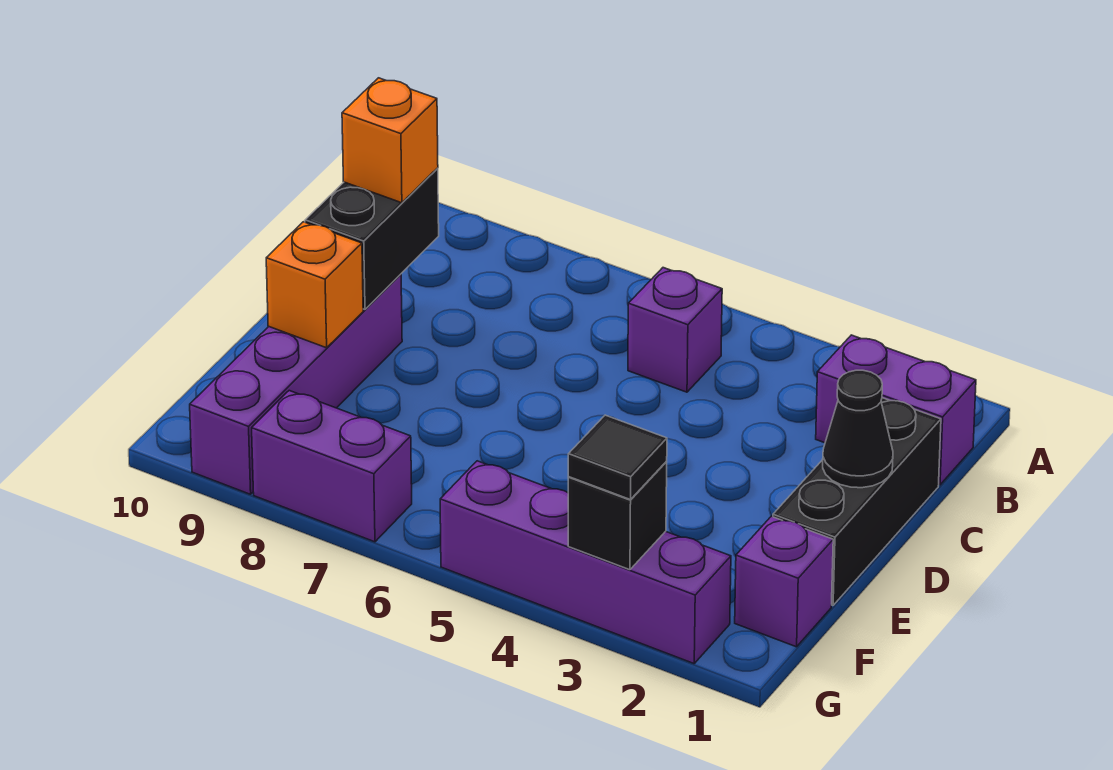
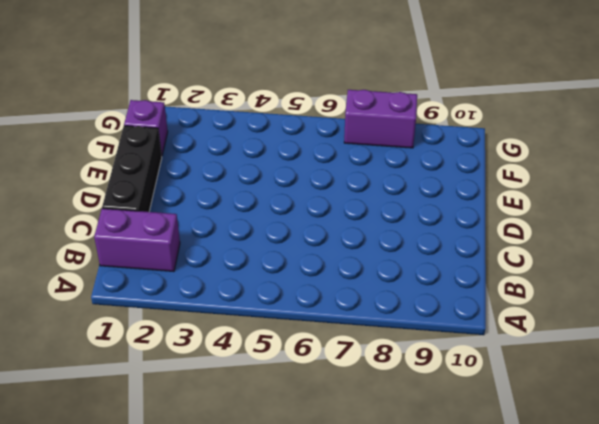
none -> purple brick B5 level 1
none -> purple brick D9:G9 level 1
none -> purple brick G2:G5 level 1

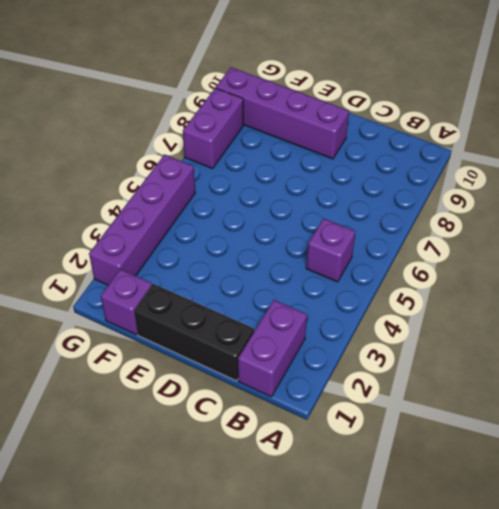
none -> black brick C9:D9 level 2
none -> black cone D1 level 2
none -> orange brick E9 level 2

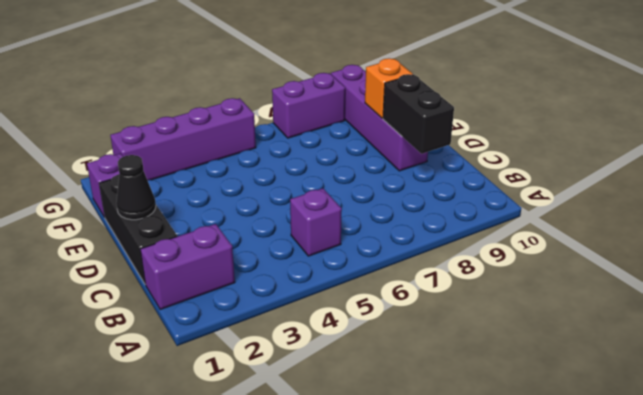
none -> black brick G3 level 2
none -> orange brick C9 level 3
none -> black tile G3 level 3

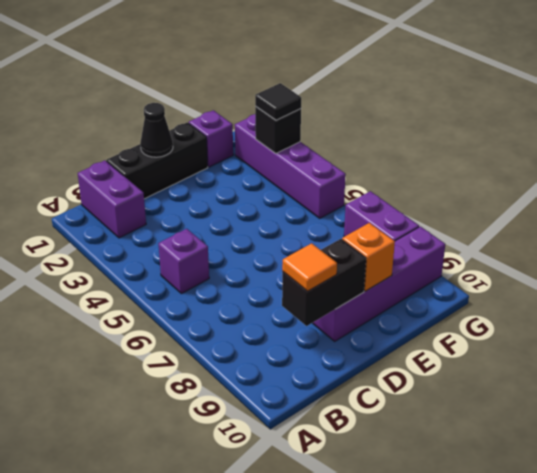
orange tile C9 level 3 -> orange brick C9 level 3

